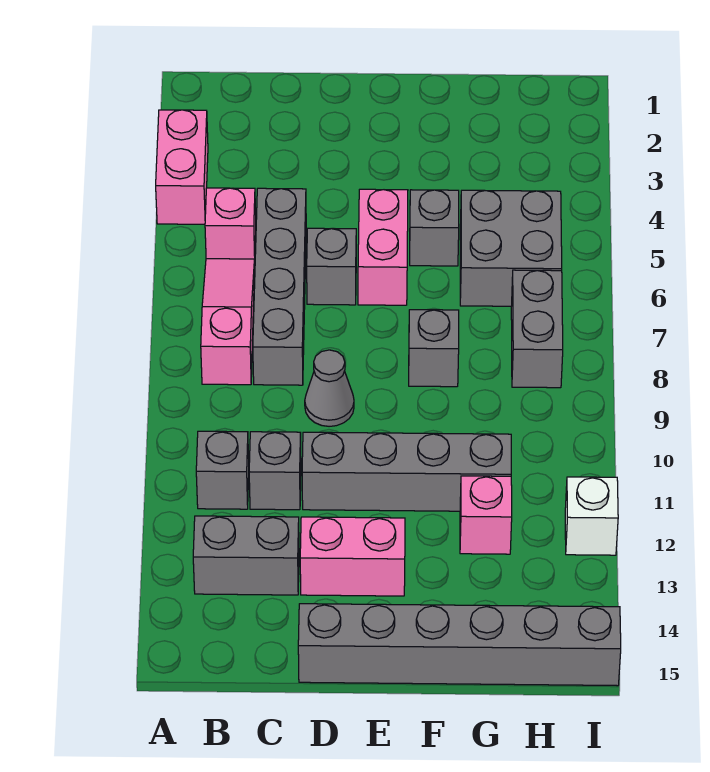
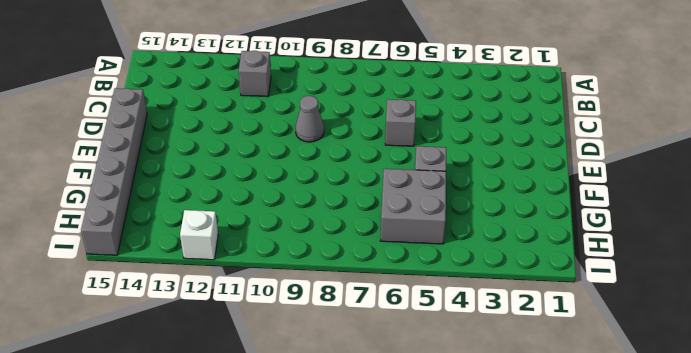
none -> pink brick A3:A4 level 1
none -> pink brick B5 level 1
none -> pink slope B6:B8 level 1 top 8

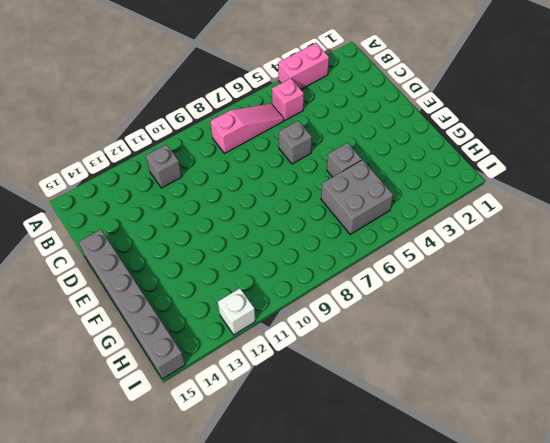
none -> grey brick B13:C13 level 1
none -> grey brick C5:C8 level 1
none -> grey brick C11 level 1

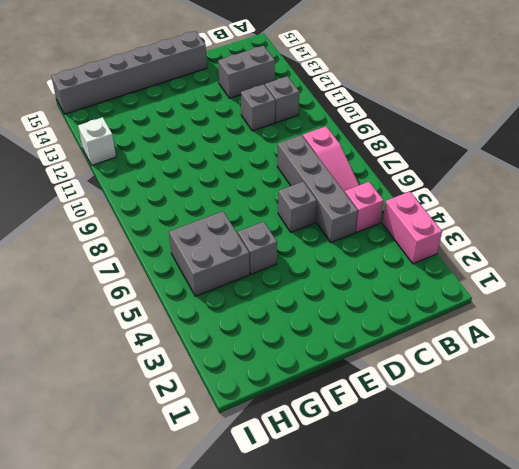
none -> grey cone D9 level 1
none -> grey brick D11:G11 level 1
none -> pink brick D13:E13 level 1

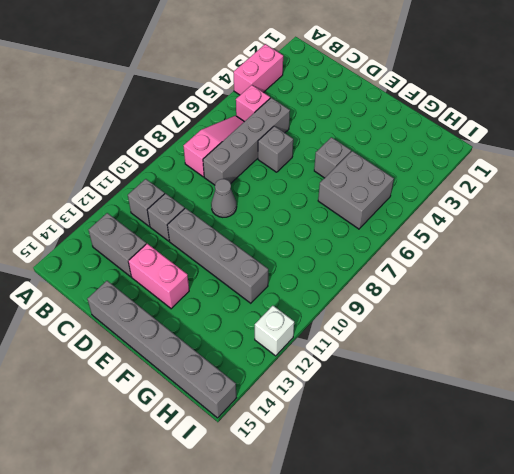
none -> pink brick E5:E6 level 1
none -> grey brick F8 level 1
none -> pink brick G12 level 1

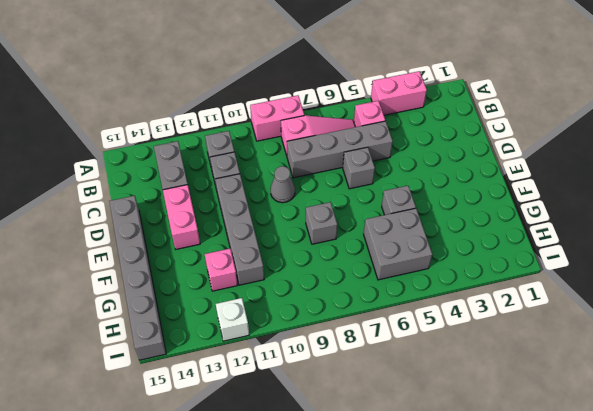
pink brick A8:A9 level 1 -> pink brick E5:E6 level 1
none -> grey brick H7:H8 level 1

